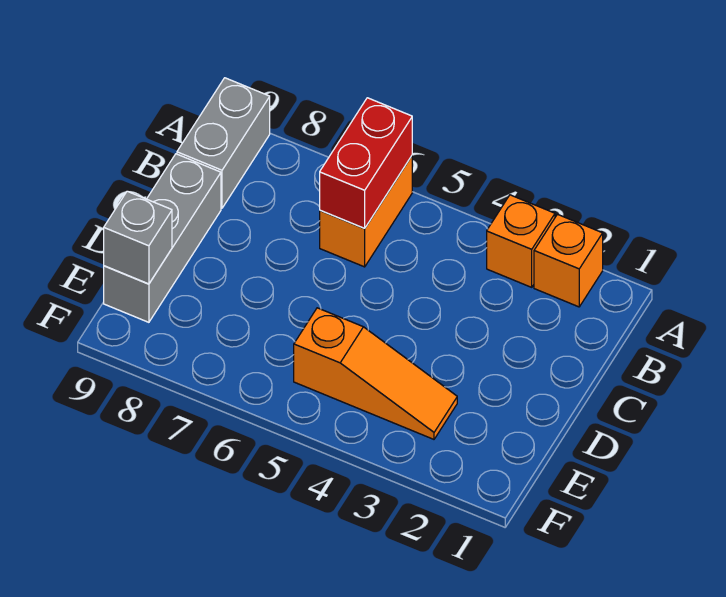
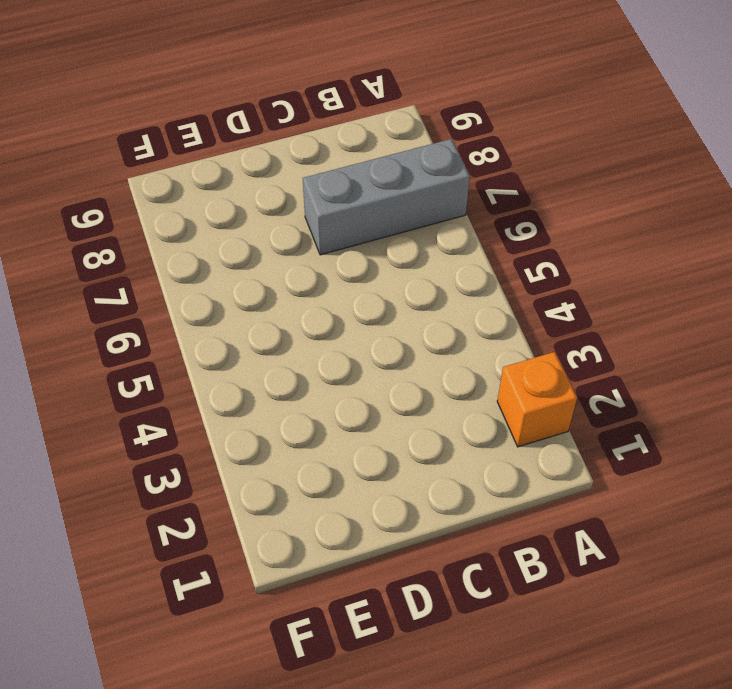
grey brick A7:C7 level 1 -> grey brick C9:E9 level 1
none -> orange brick A3 level 1
none -> orange brick A6:B6 level 1

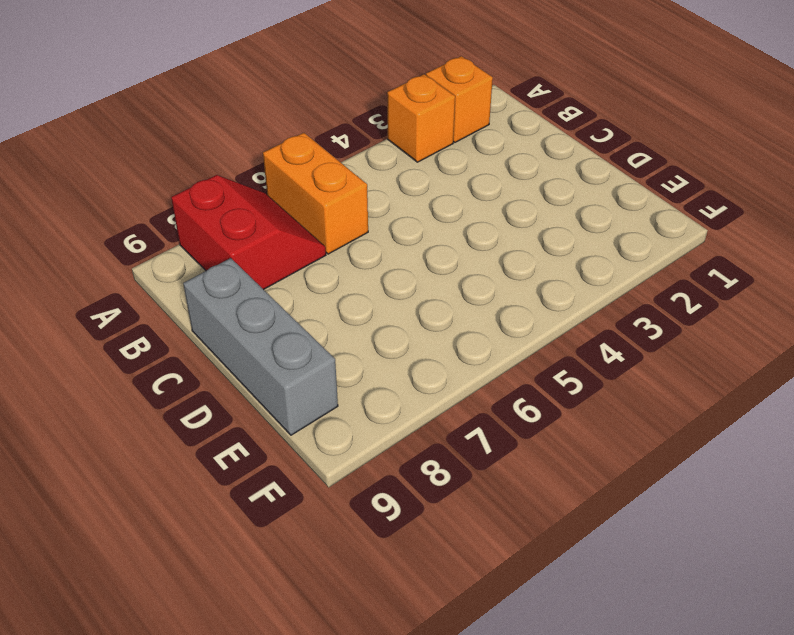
red slope A7:B8 level 1 top 8 -> none
none -> grey brick A9:B9 level 1
none -> orange slope E3:E5 level 1 top 5

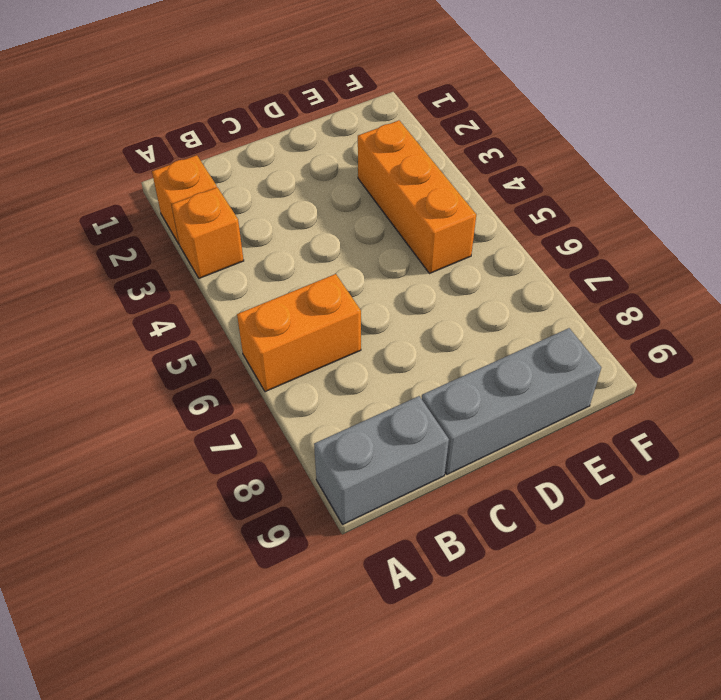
orange brick E3:E5 level 1 -> orange slope E3:E5 level 1 top 5
none -> red brick A6:B6 level 2
none -> grey brick E9 level 2

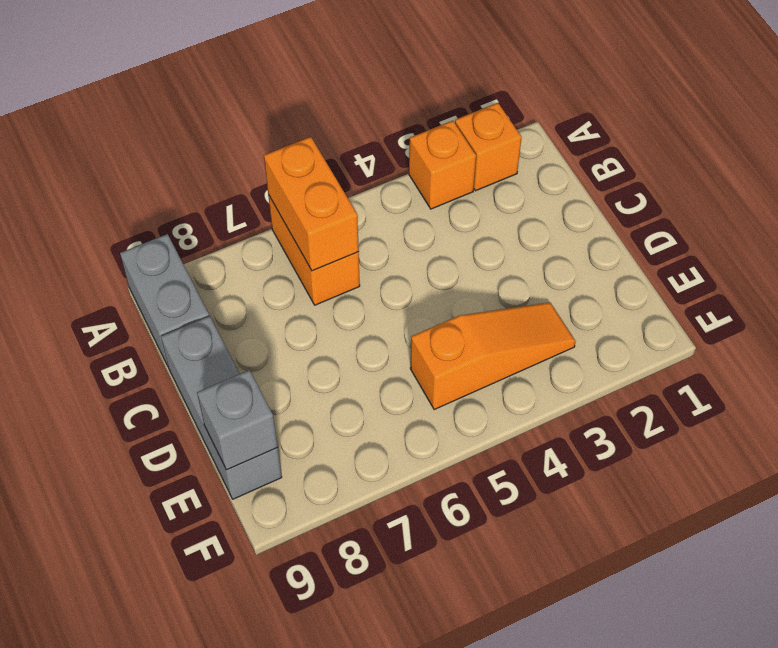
orange brick A6:B6 level 2 -> red brick A6:B6 level 2

